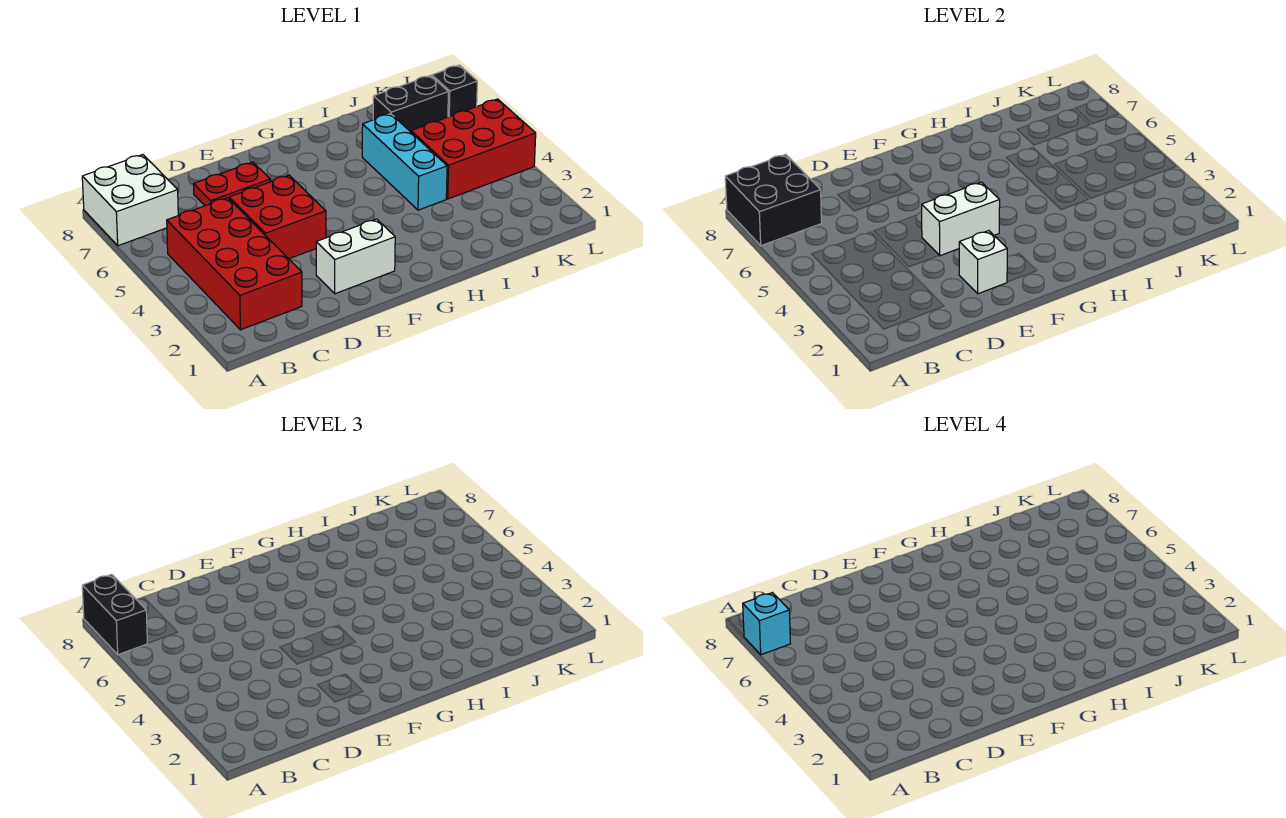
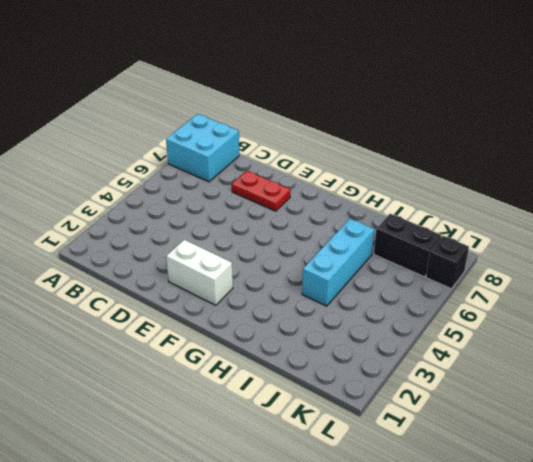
cyan brick A7:B8 level 1 -> white brick A7:B8 level 1
none -> red brick B2:C5 level 1
none -> red brick D4:E5 level 1
none -> red brick J4:L5 level 1

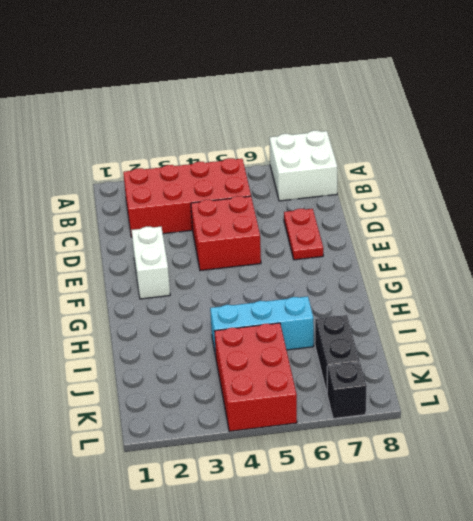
none -> black brick A7:B8 level 2
none -> white brick E2 level 2
none -> white brick E4:F4 level 2

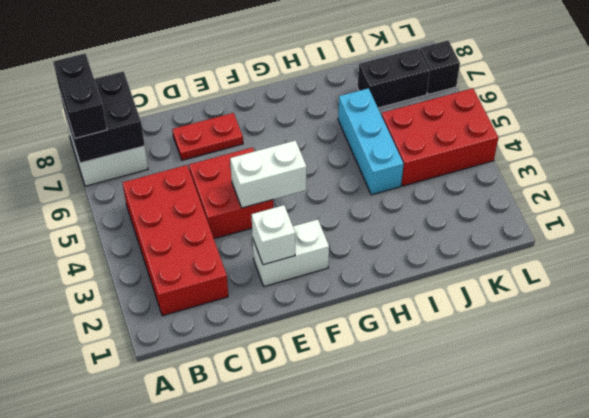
none -> cyan brick A7 level 4

